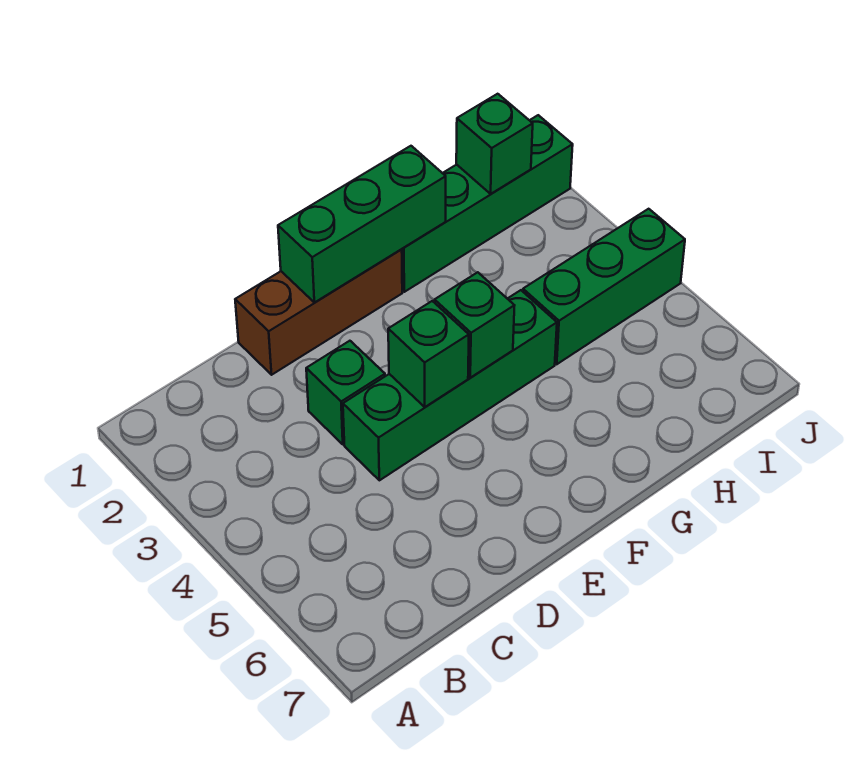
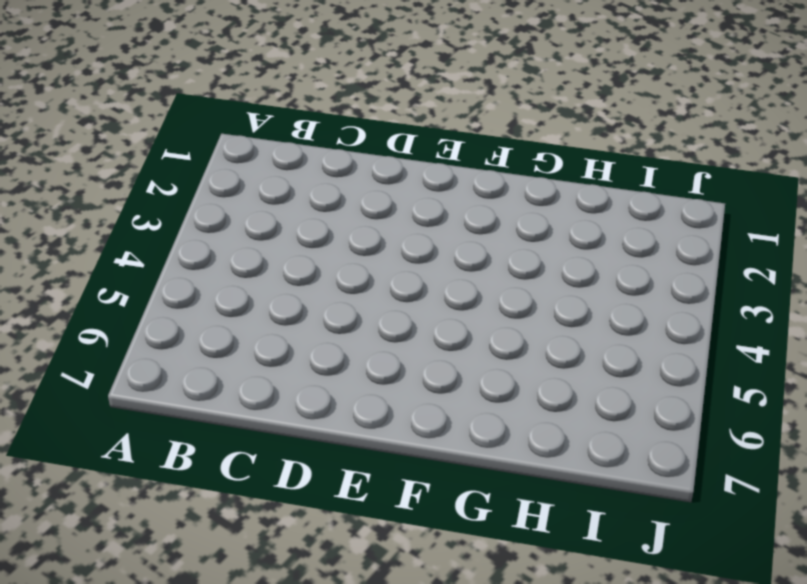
none -> brown brick D1:F1 level 1
none -> green brick D3 level 1

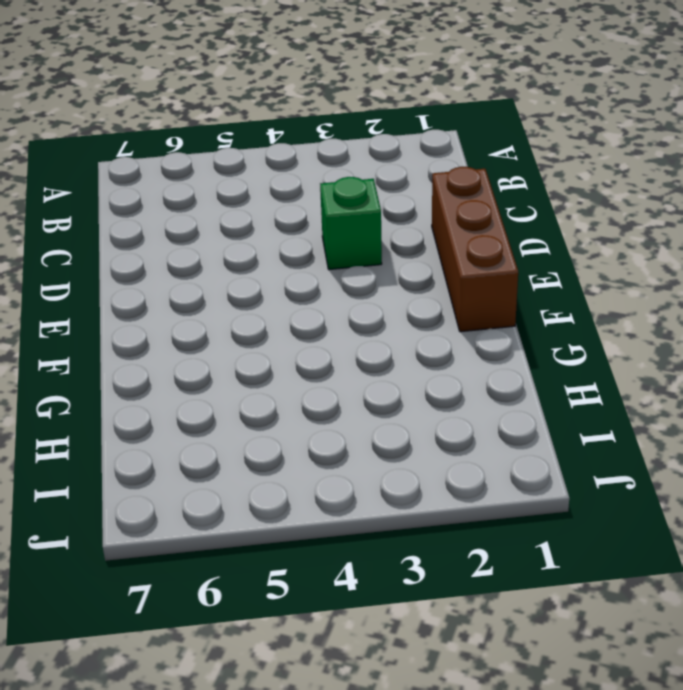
none -> green brick D4:G4 level 1
none -> green brick G1:J1 level 1

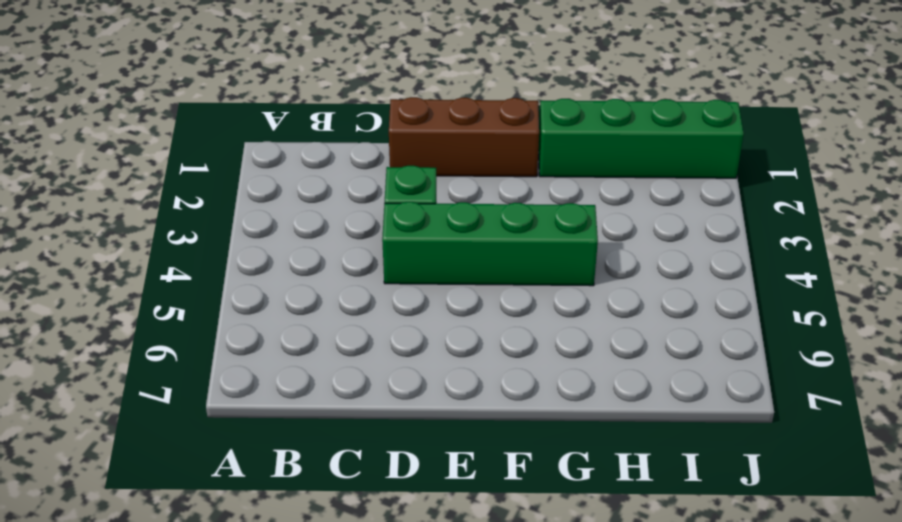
none -> green brick H4:J4 level 1
none -> green brick E1:G1 level 2

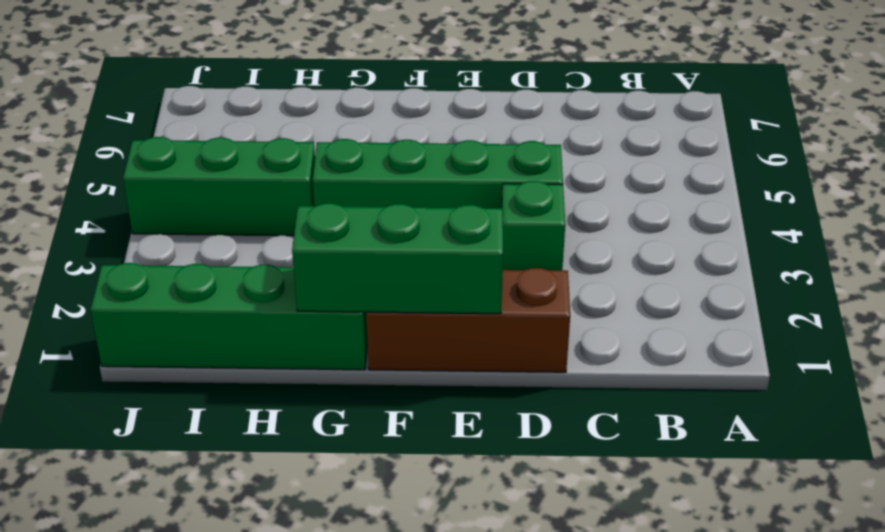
none -> green brick E4 level 2
none -> green brick F4 level 2

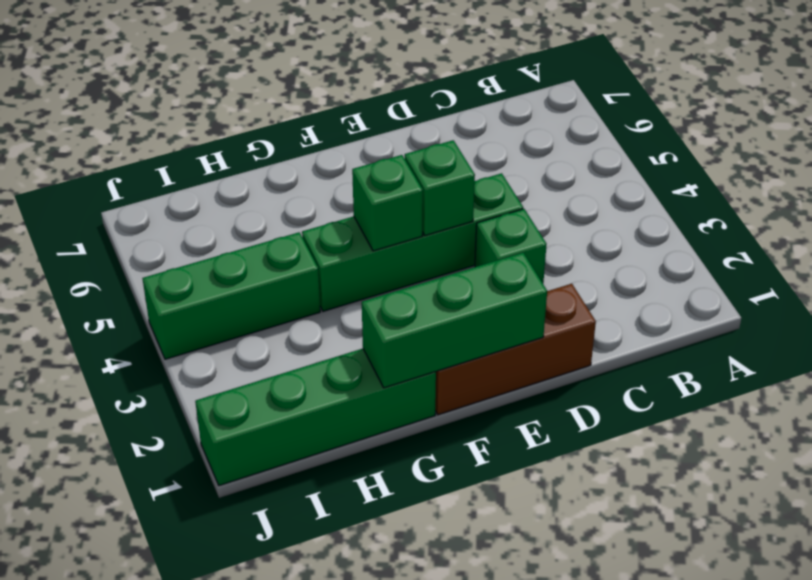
none -> green brick I1 level 2

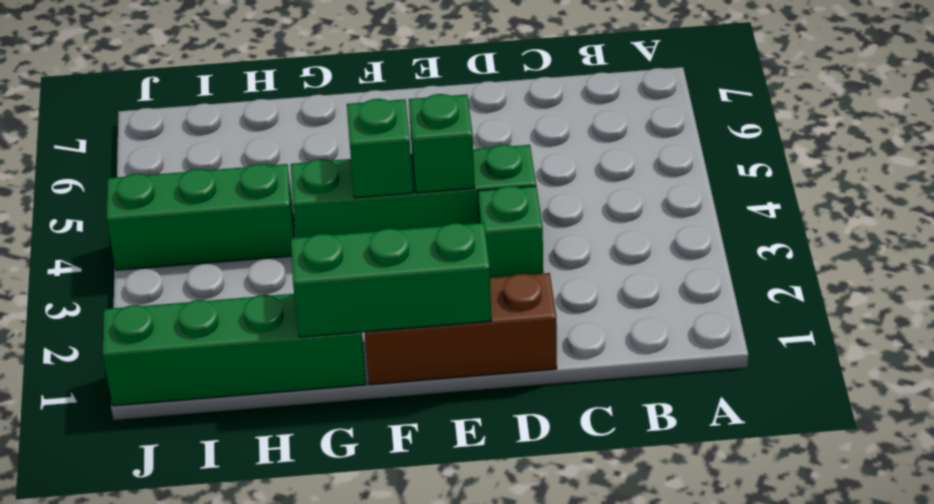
none -> green brick I1 level 2

